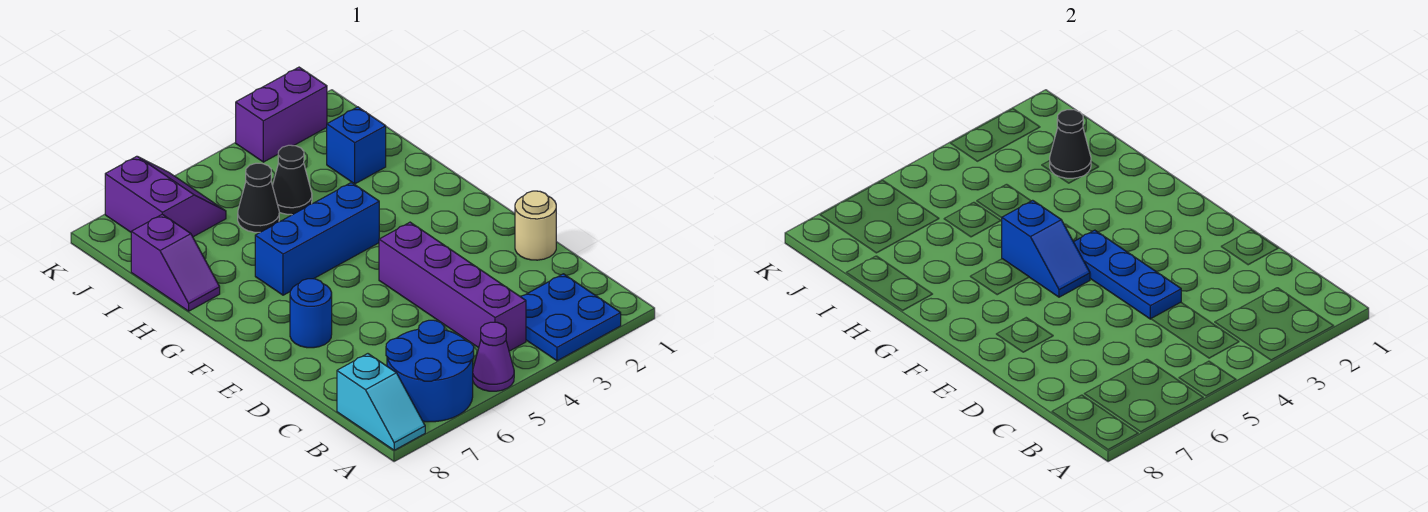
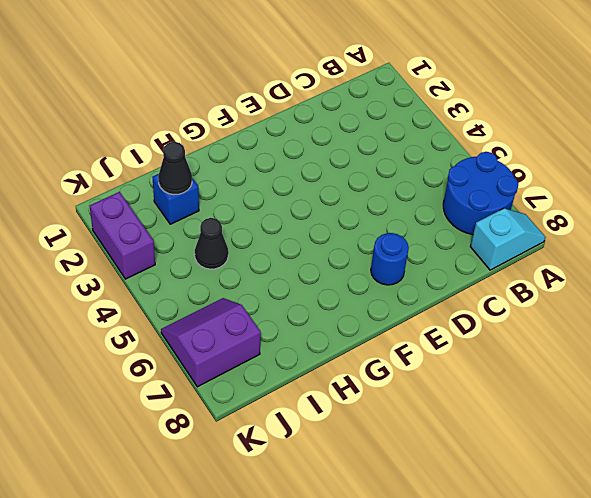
none -> blue plate A2:B3 level 1
none -> purple cone A5 level 1
none -> purple brick B4:E4 level 1

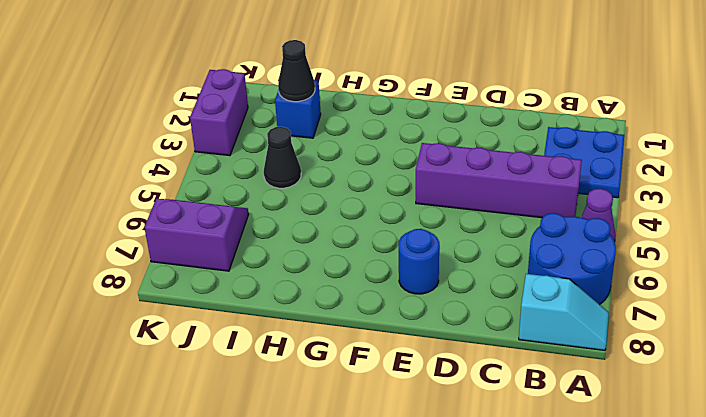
none -> tan round brick D1 level 1
none -> blue brick G4:G6 level 1
none -> purple slope H8:I8 level 1 top I

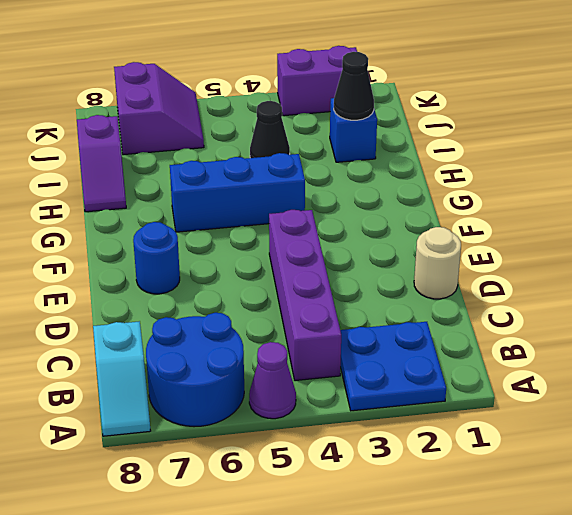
none -> black cone I5 level 1
none -> blue plate D4:F4 level 2
none -> blue slope F5:G5 level 2 top G

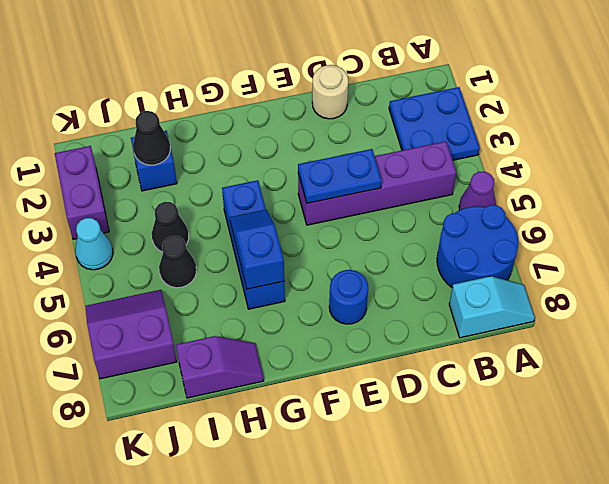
blue plate D4:E4 level 2 -> blue plate D4:F4 level 2
blue slope G5:G6 level 2 top 6 -> blue slope F5:G5 level 2 top G
cyan cone K4 level 1 -> none

